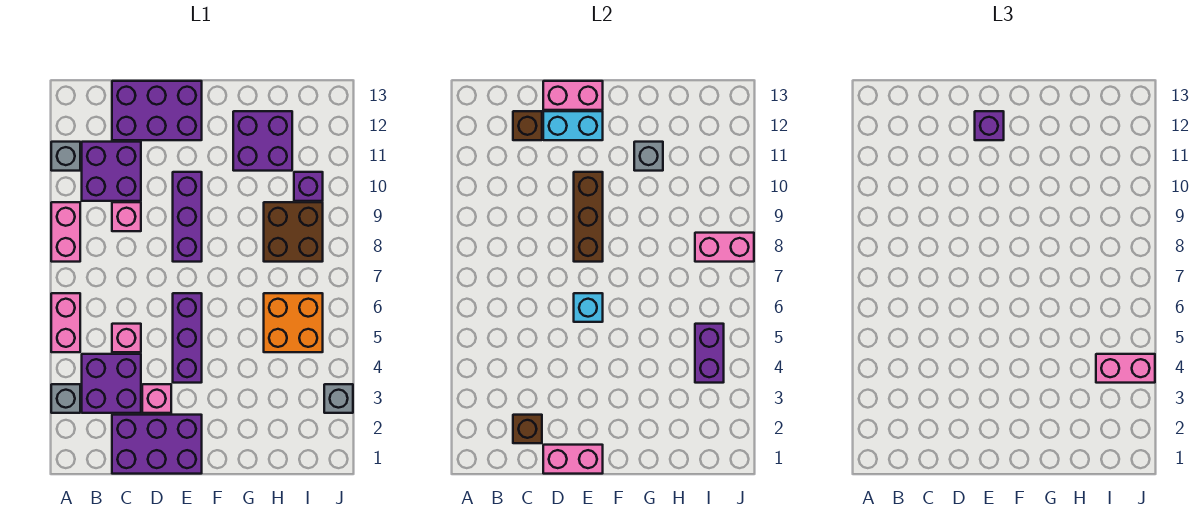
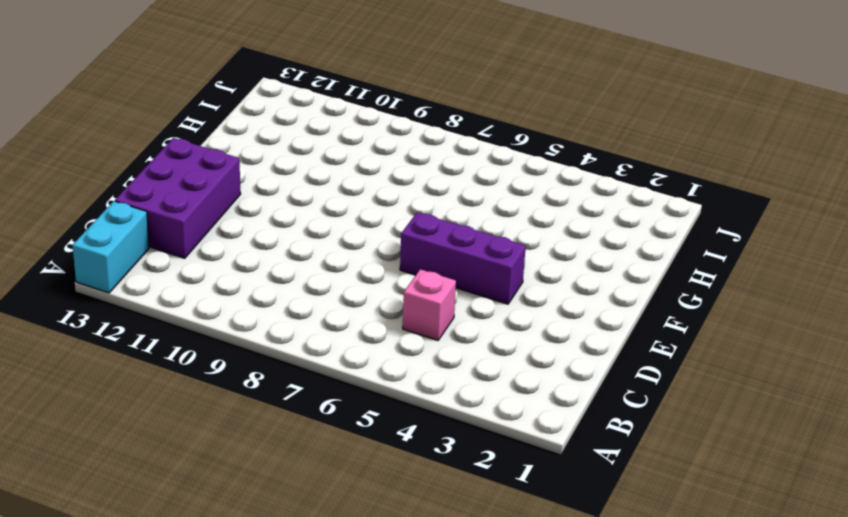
cyan brick A13:B13 level 1 -> cyan brick D12:E12 level 2
none -> grey brick A3 level 1
none -> pink brick A5:A6 level 1
none -> pink brick A8:A9 level 1
none -> grey brick A11 level 1

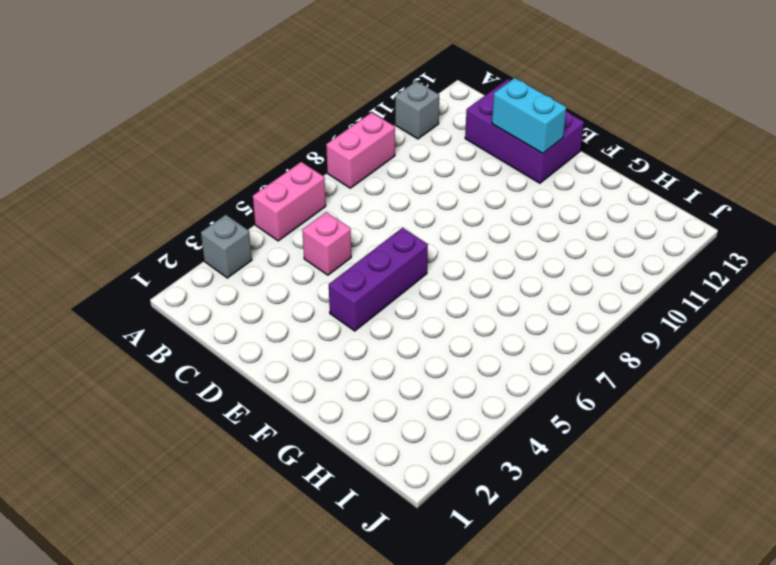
none -> purple brick B3:C4 level 1
none -> purple brick B10:C11 level 1
none -> purple brick C1:E2 level 1
none -> pink brick C9 level 1

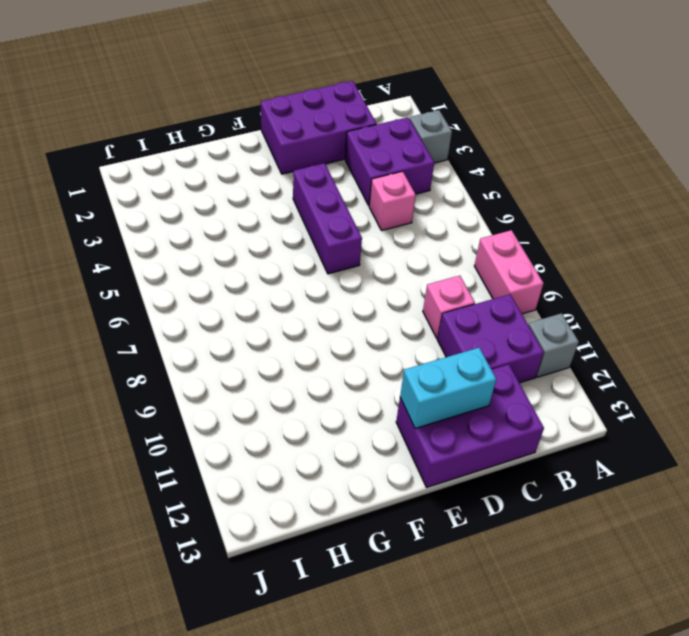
none -> pink brick A5:A6 level 1
none -> pink brick D3 level 1
none -> purple brick E8:E10 level 1
none -> purple brick G11:H12 level 1

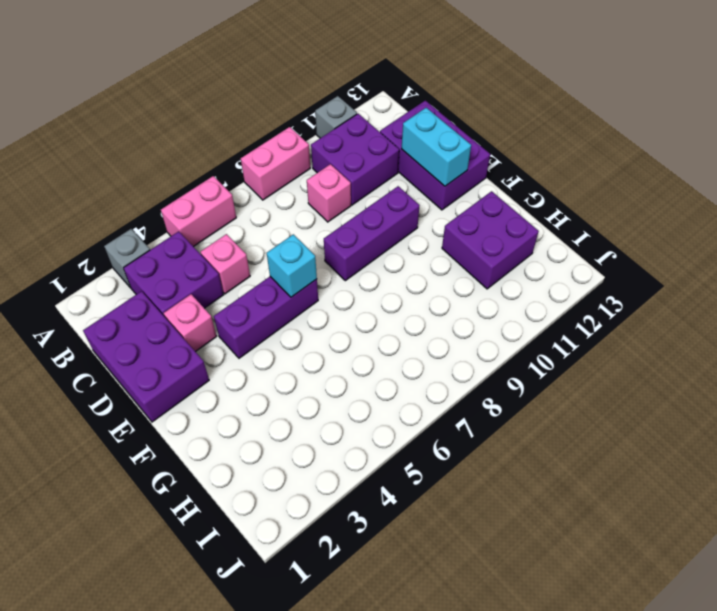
none -> orange brick H5:I6 level 1
none -> brown brick H8:I9 level 1
none -> purple brick I10 level 1
none -> grey brick J3 level 1

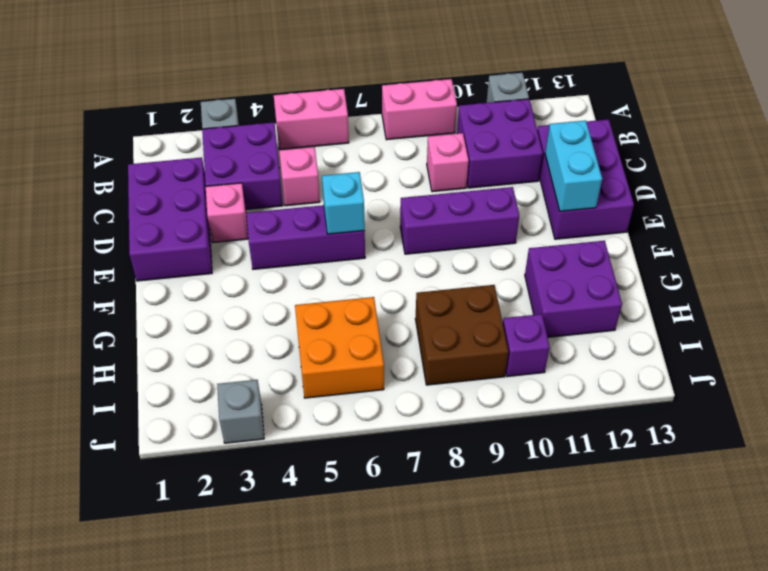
none -> brown brick C2 level 2
none -> brown brick C12 level 2
none -> pink brick D1:E1 level 2
none -> pink brick D13:E13 level 2

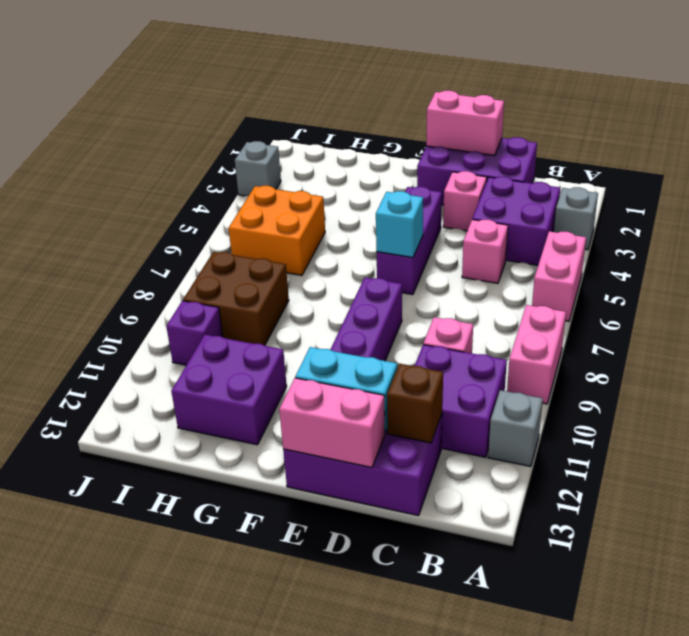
none -> brown brick C2 level 2
none -> brown brick E8:E10 level 2
none -> grey brick G11 level 2
none -> purple brick I4:I5 level 2

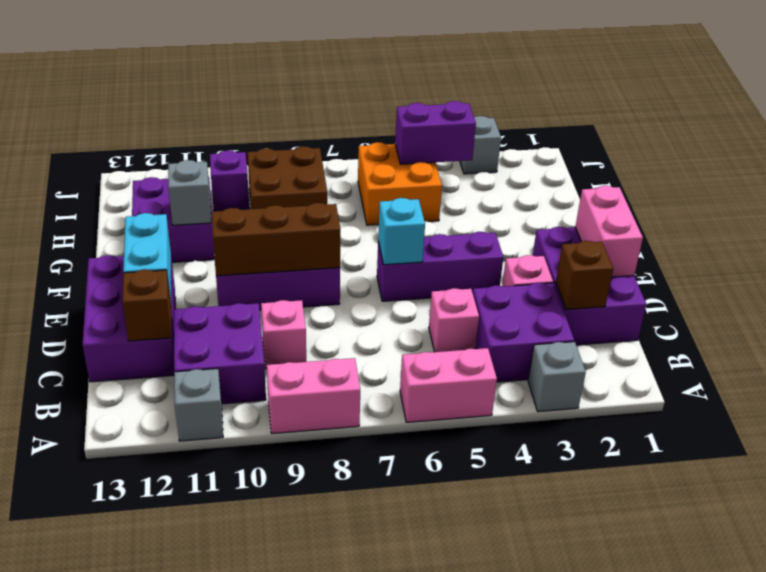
none -> pink brick D13:E13 level 2
none -> pink brick I8:J8 level 2
none -> purple brick E12 level 3
none -> pink brick I4:J4 level 3

